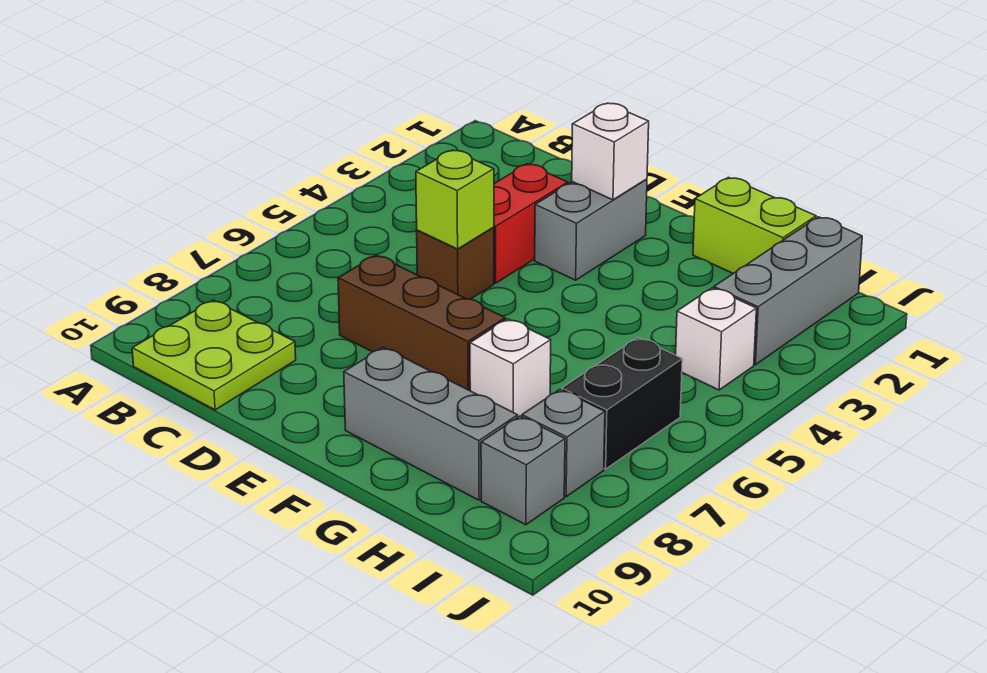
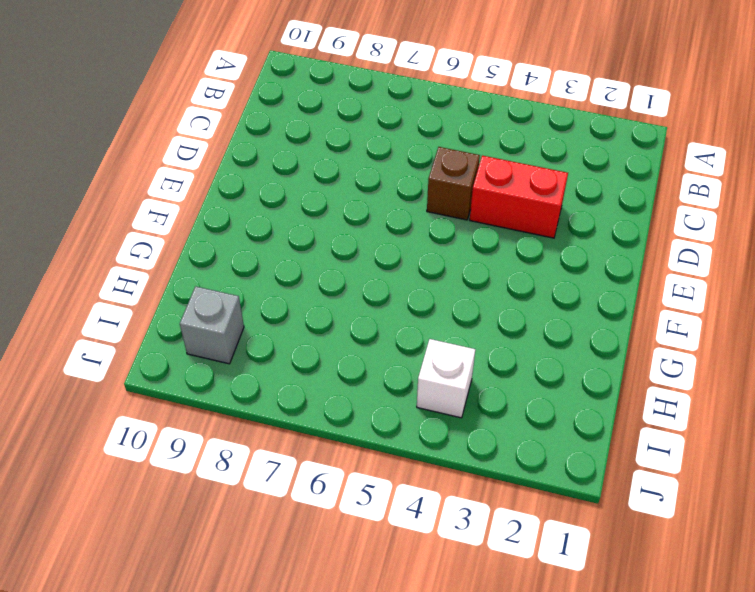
none -> lime plate B9:C10 level 1
none -> brown brick D7:F7 level 1
none -> grey brick E2:E3 level 1

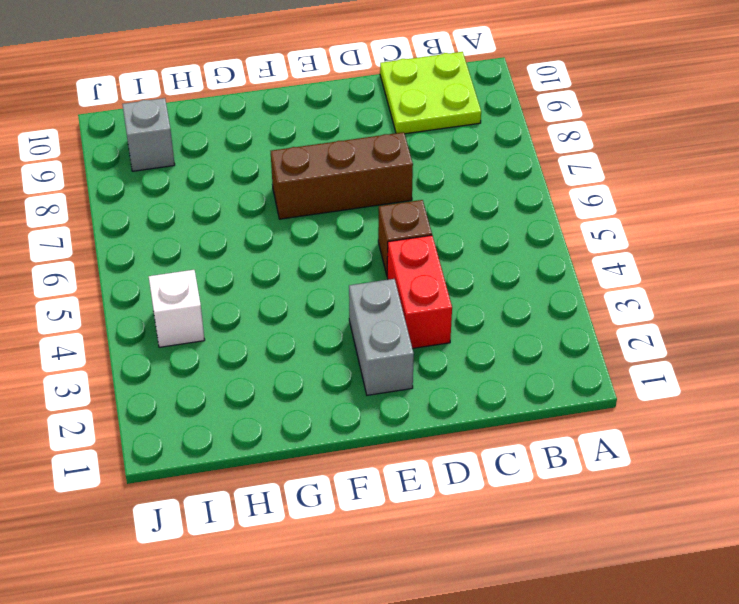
none -> grey brick F9:H9 level 1
none -> lime brick G1:H1 level 1
none -> white brick G7 level 1

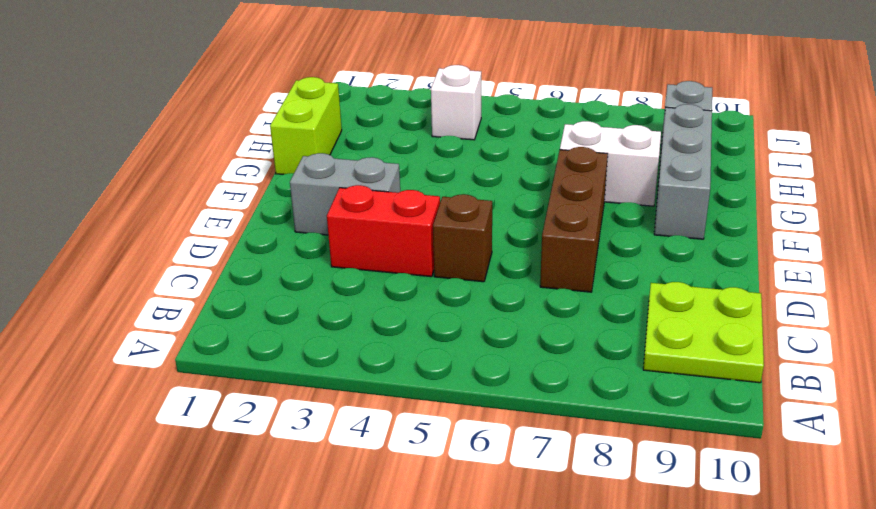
white brick G7:G8 level 1 -> white brick G7 level 1
none -> grey brick I1:I3 level 1
none -> black brick I6:I7 level 1
none -> grey brick I8 level 1

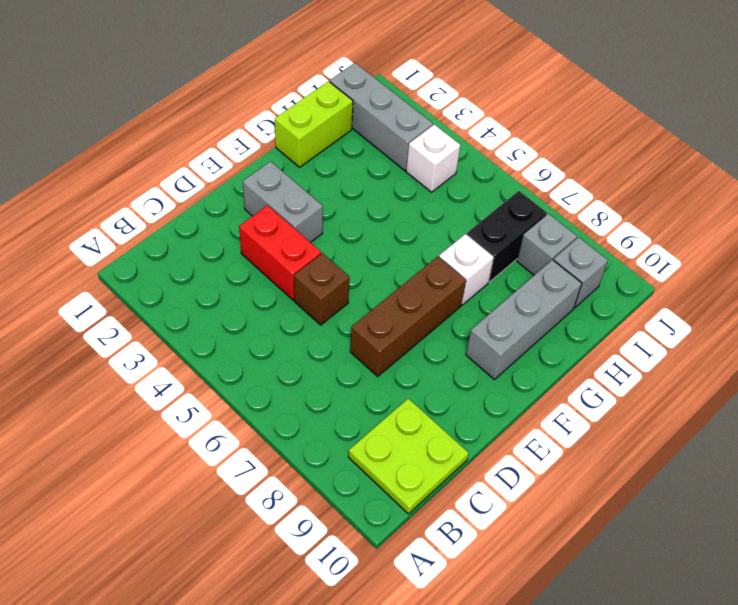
black brick H7:I7 level 1 -> black brick I6:I7 level 1
none -> lime brick D5 level 2
none -> white brick E2 level 2

